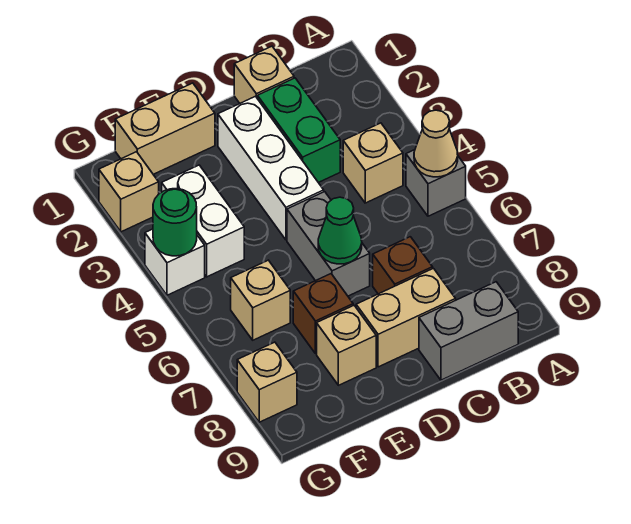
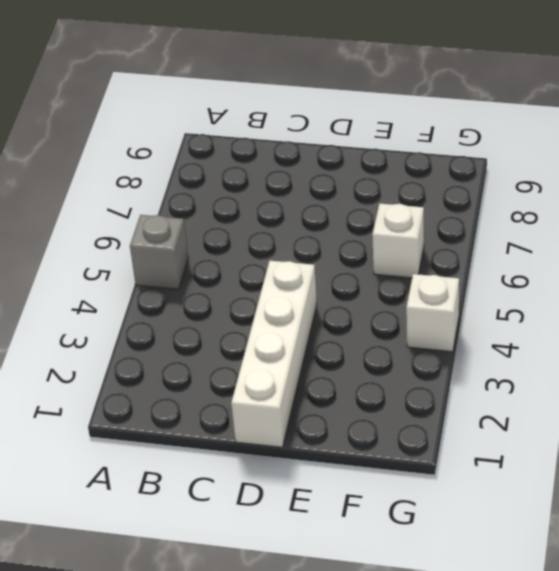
white brick D1:D4 level 1 -> white brick D2:D4 level 1
white brick F6 level 1 -> tan brick F6 level 1
none -> tan brick B4 level 1
none -> grey brick B9:C9 level 1
none -> tan brick C1 level 1

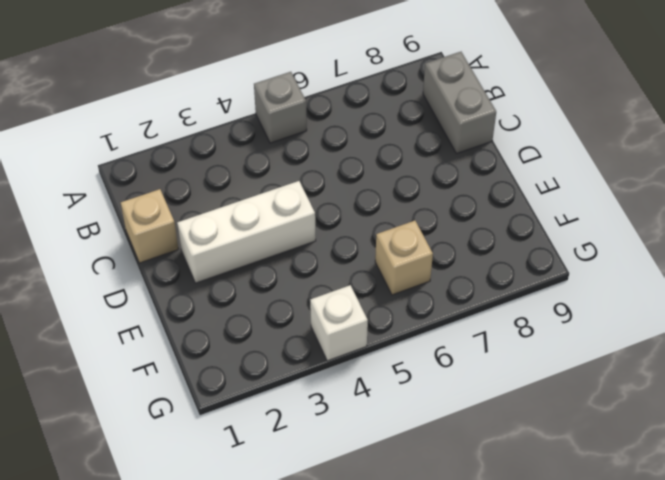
none -> tan brick B4 level 1
none -> green brick C2:C3 level 1
none -> brown brick C7 level 1

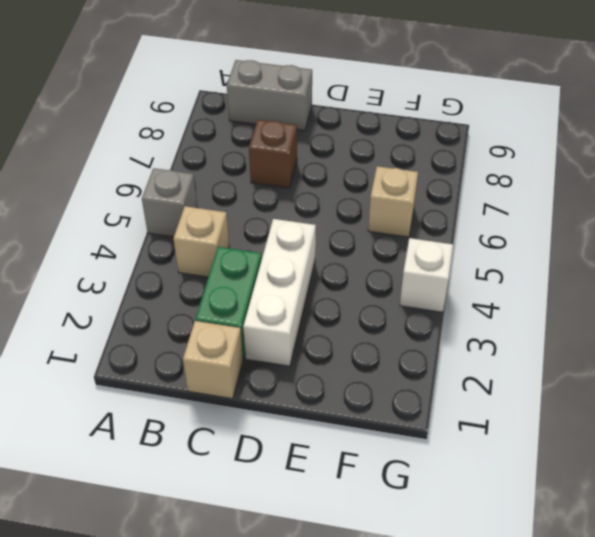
none -> tan brick C8:D8 level 1
none -> grey brick D5:D6 level 1
none -> tan brick E1:F1 level 1

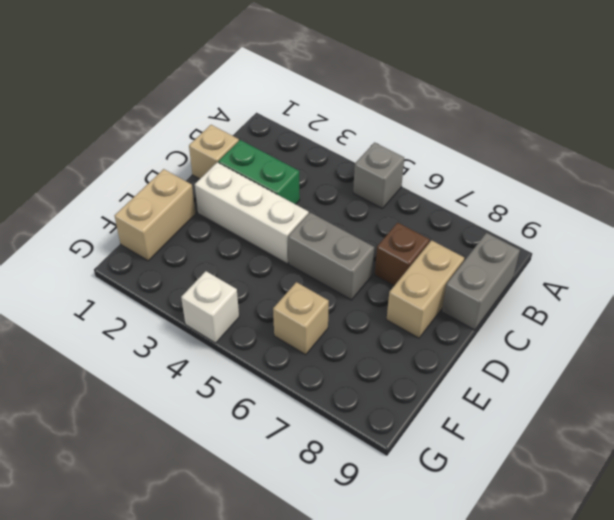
none -> tan brick B4 level 1
none -> brown brick E7 level 1
none -> tan brick E8 level 1

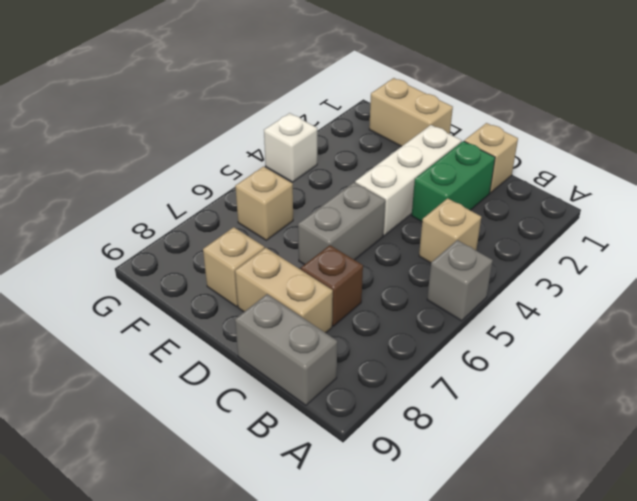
none -> brown brick E7 level 1
none -> white brick F3:F4 level 1
none -> tan brick G2 level 1

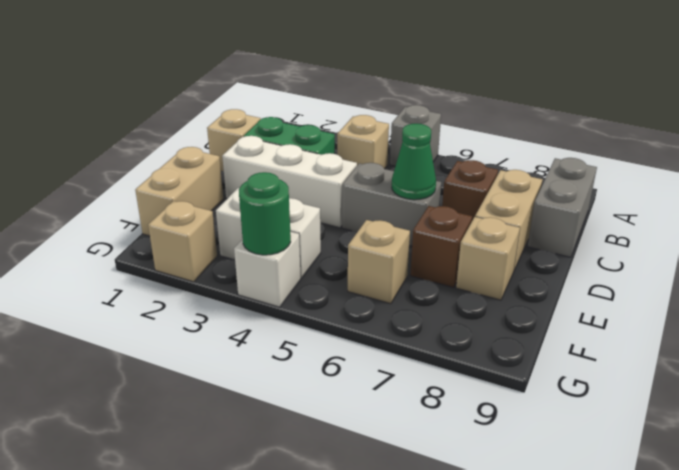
none -> tan brick G8 level 1
none -> tan cone A5 level 2

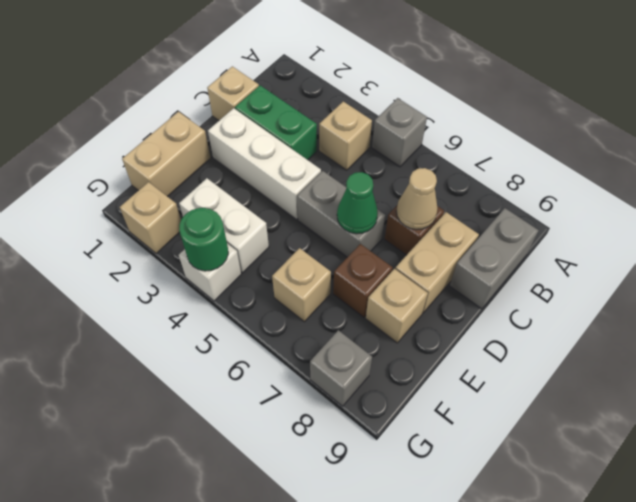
tan cone C7 level 2 -> tan cone A5 level 2
grey brick G8 level 1 -> tan brick G8 level 1

